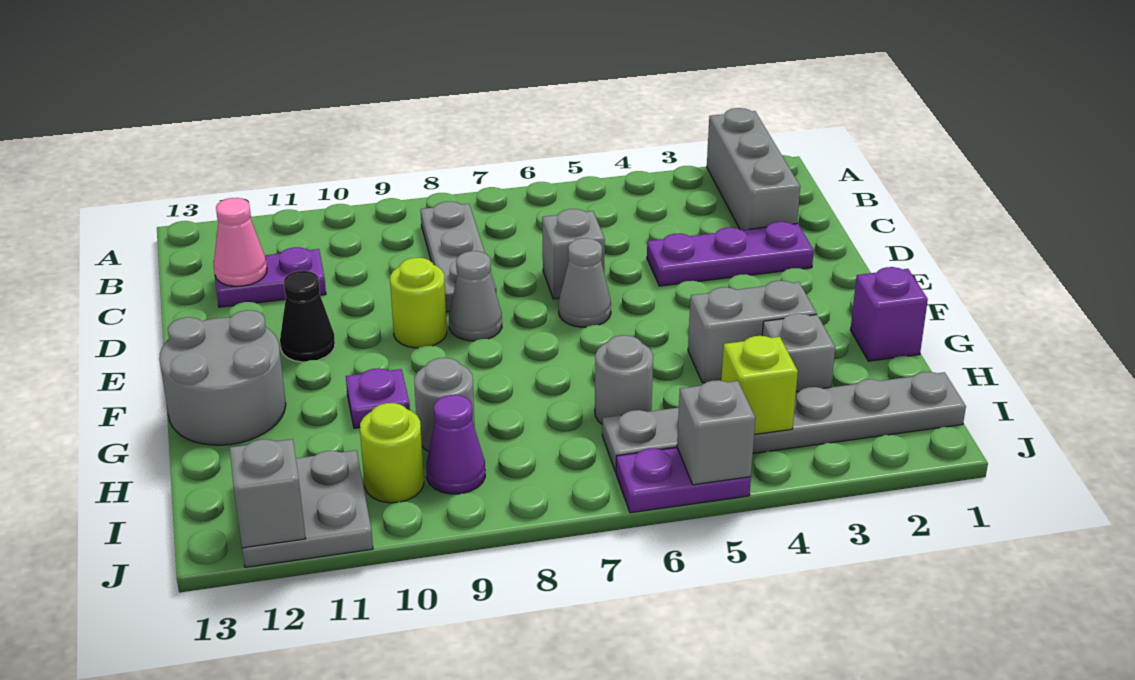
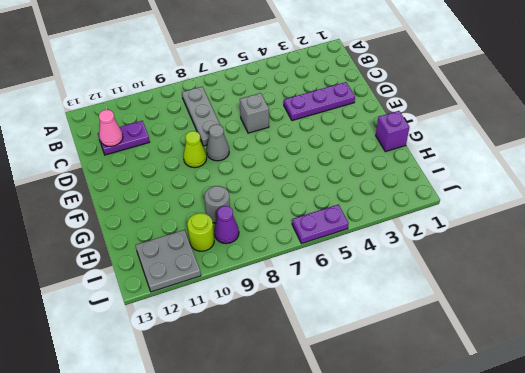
lime cone E9 level 1 -> lime round brick E9 level 1
none -> grey brick A2:C2 level 1
none -> grey cone E6 level 1
none -> black cone E11 level 1

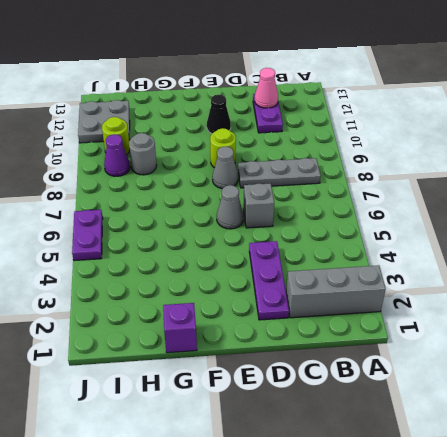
none -> grey round brick F12:G13 level 1
none -> grey brick G3:G4 level 1
none -> purple plate G10 level 1

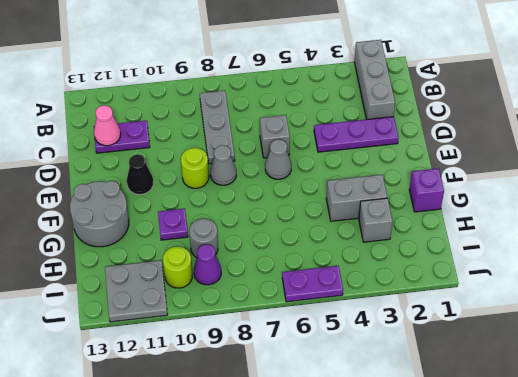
none -> grey round brick H6 level 1
none -> grey plate I1:I6 level 1
none -> lime brick I4 level 2

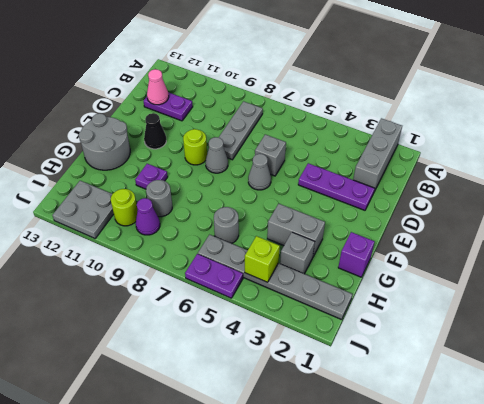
none -> grey brick J5 level 2
none -> grey brick J12 level 2

